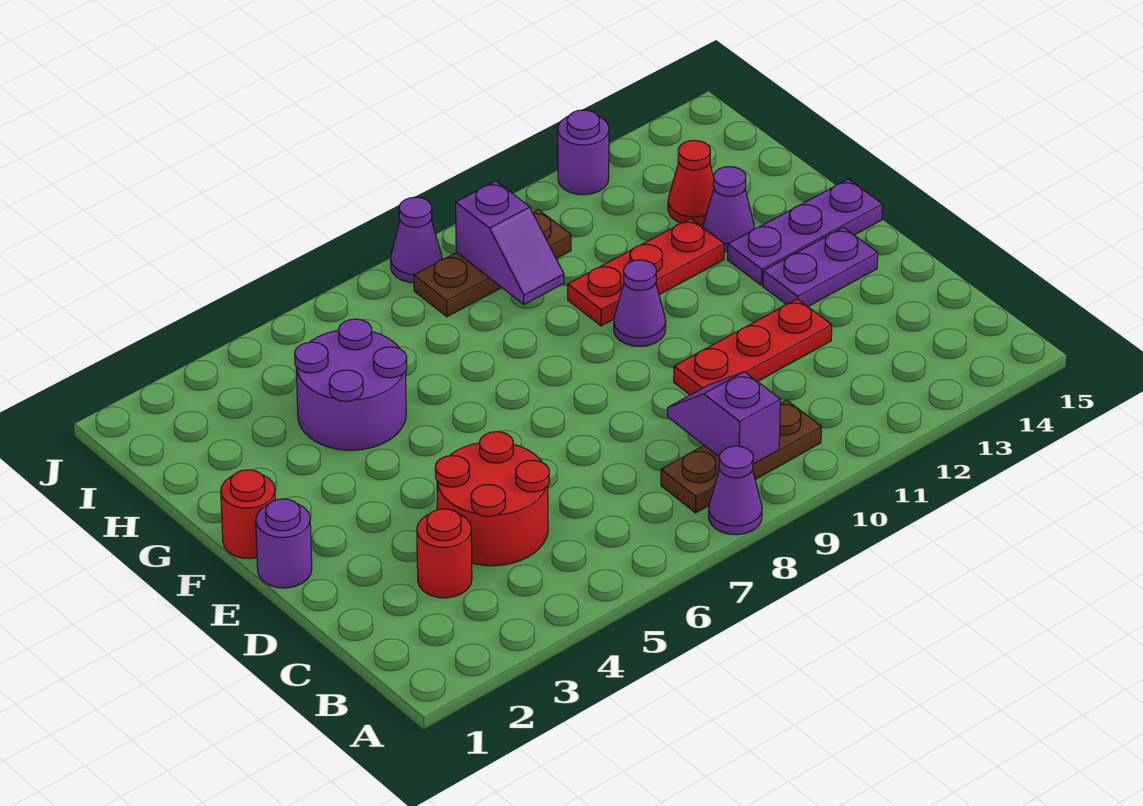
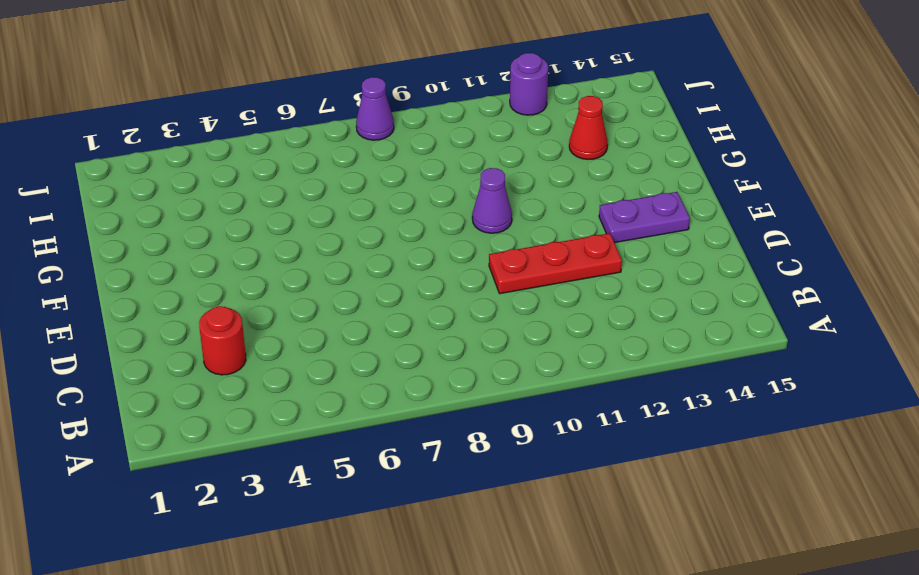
none -> purple cone A8 level 1
none -> brown plate B8:B10 level 1
none -> red round brick C4:D5 level 1

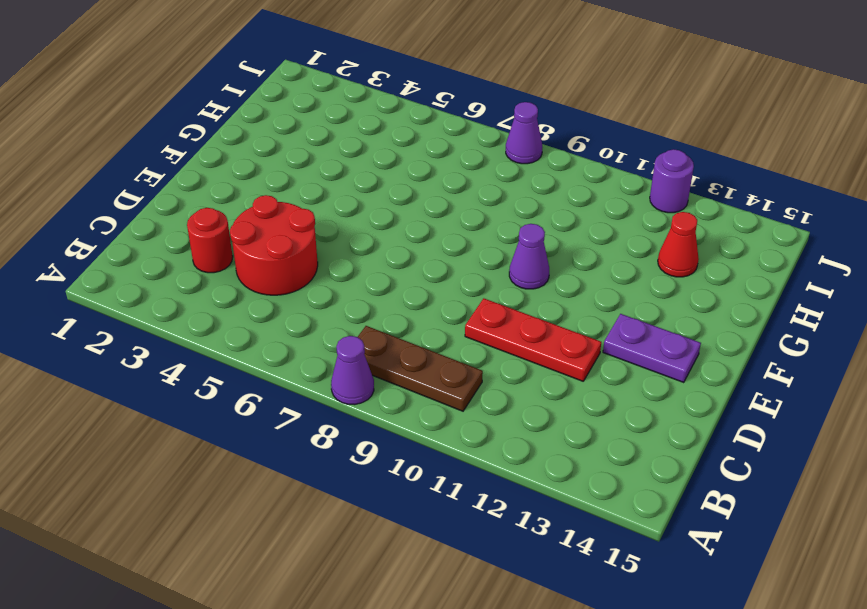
none -> purple round brick E1 level 1
none -> red round brick F1 level 1
none -> purple plate F13:F15 level 1

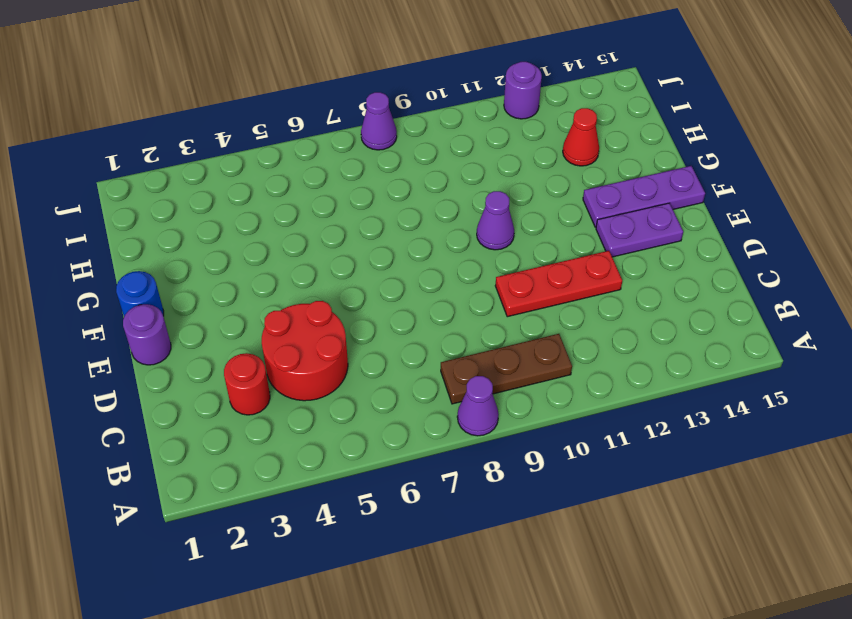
blue round brick F1 level 1 -> red round brick F1 level 1
none -> purple round brick G4:H5 level 1
none -> red plate G10:G12 level 1
none -> purple cone G13 level 1

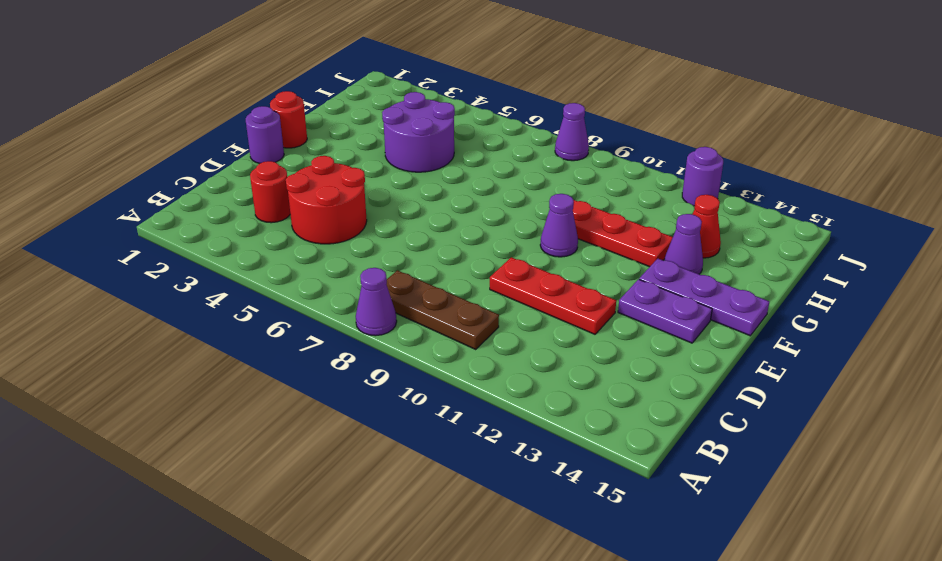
none -> brown plate I8:I10 level 1
none -> purple slope B9:C9 level 2 top B
none -> purple slope H9:I9 level 2 top I

